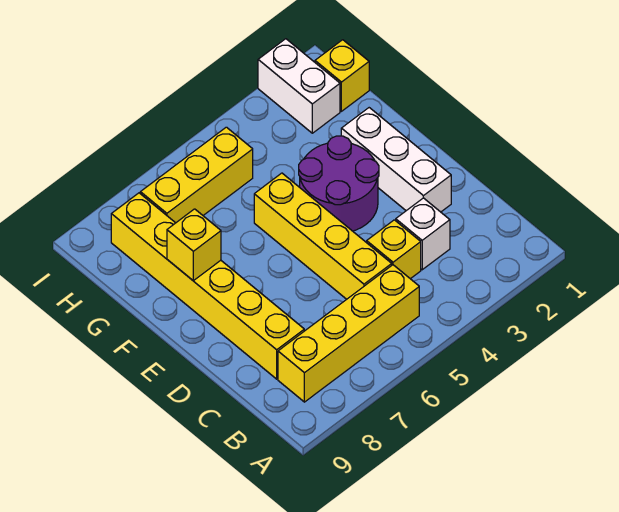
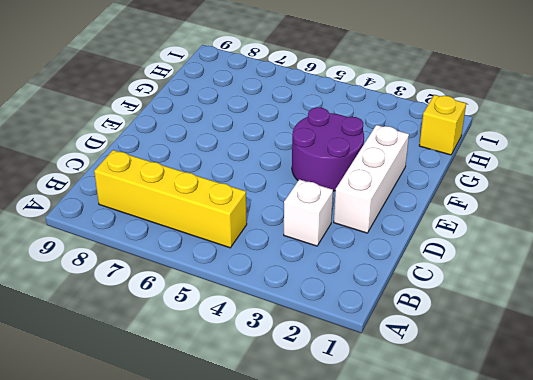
none -> yellow brick C4 level 1
none -> yellow brick C5:F5 level 1

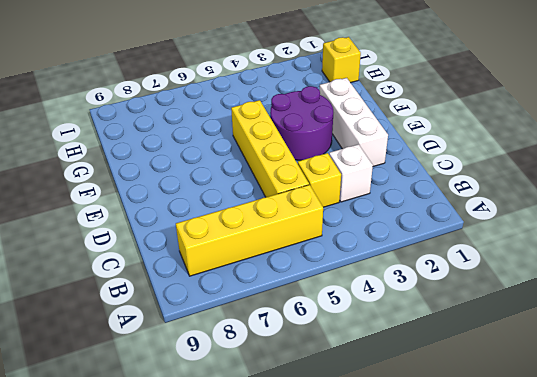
none -> yellow brick C8:H8 level 1
none -> white brick H2:I2 level 1

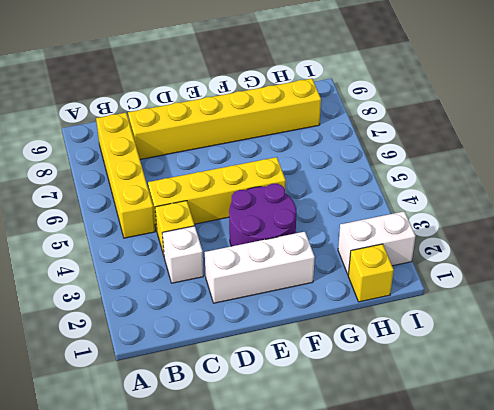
none -> yellow brick H5:H7 level 1
none -> yellow brick F8 level 2

